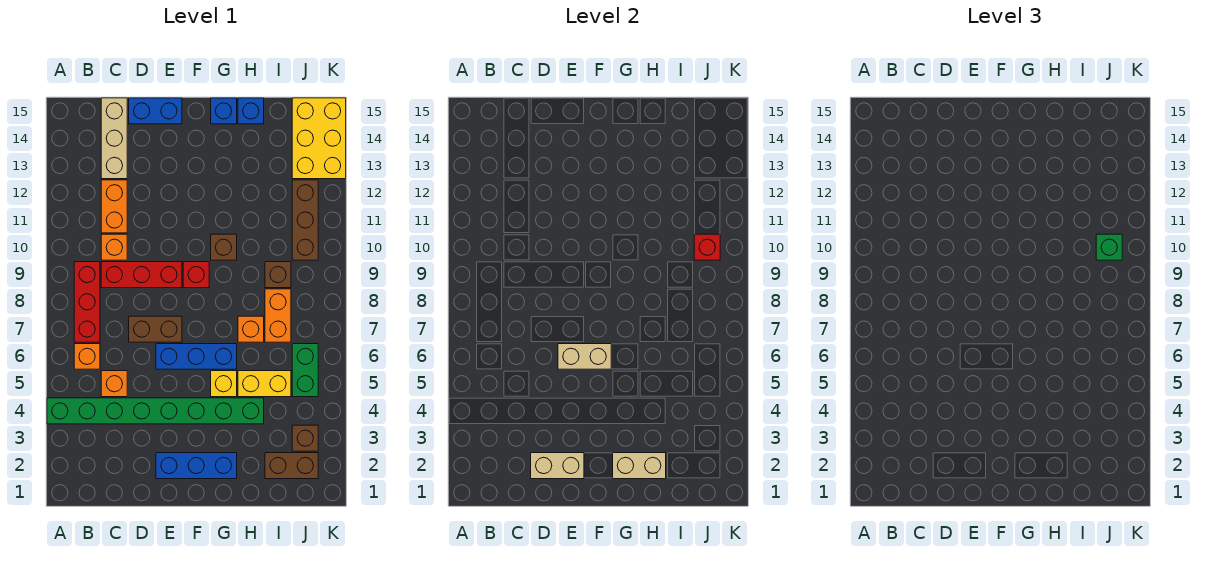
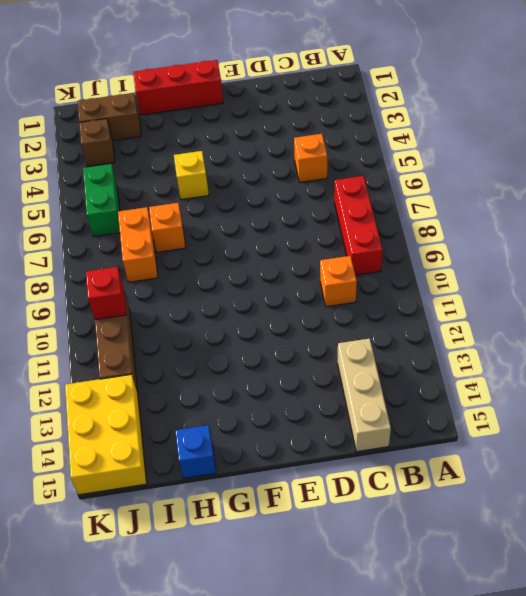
red brick F1:H1 level 1 -> red brick C9:E9 level 1
none -> green brick A4:H4 level 1
none -> orange brick B6 level 1
none -> orange brick C11:C12 level 1
none -> brown brick D7:E7 level 1

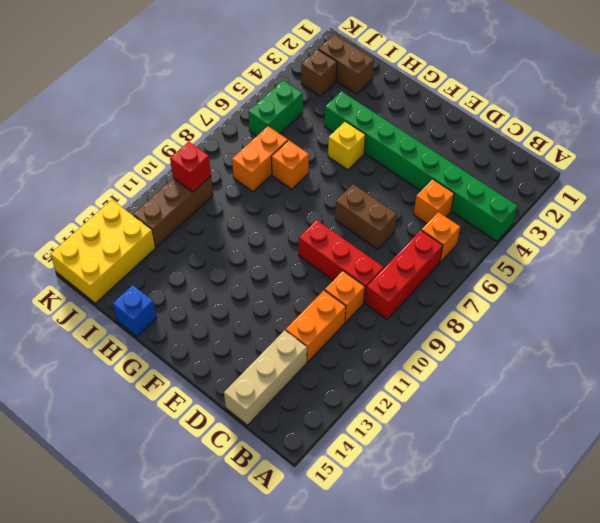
none -> blue brick D15:E15 level 1
none -> blue brick E2:G2 level 1
none -> blue brick E6:G6 level 1
none -> red brick F9 level 1

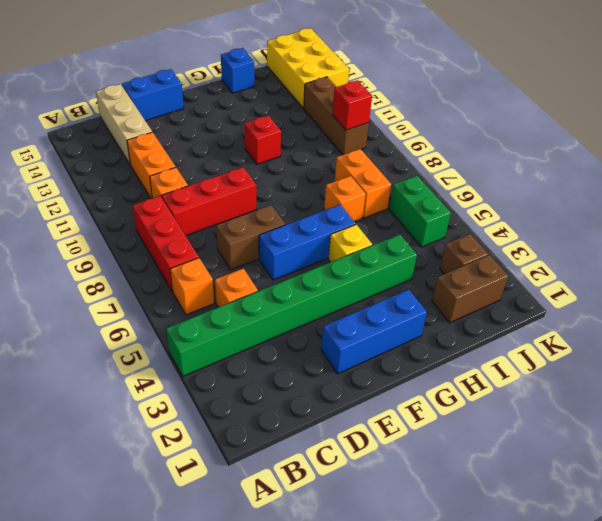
red brick G11 level 1 -> red brick F9 level 1
none -> brown brick G10 level 1
none -> blue brick G15 level 1
none -> yellow brick H5:I5 level 1
none -> brown brick I9 level 1

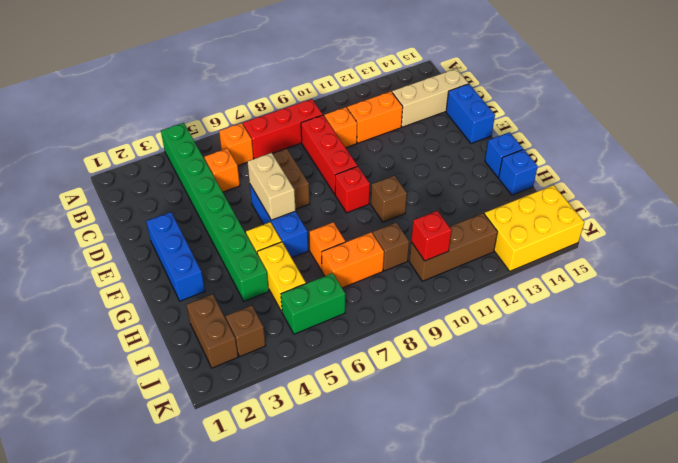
none -> tan brick D2:E2 level 2
none -> tan brick G2:H2 level 2
none -> green brick J10 level 3

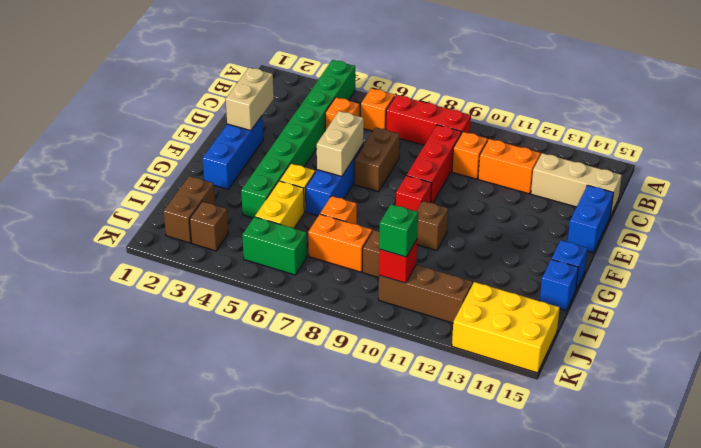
none -> tan brick G2:H2 level 2

